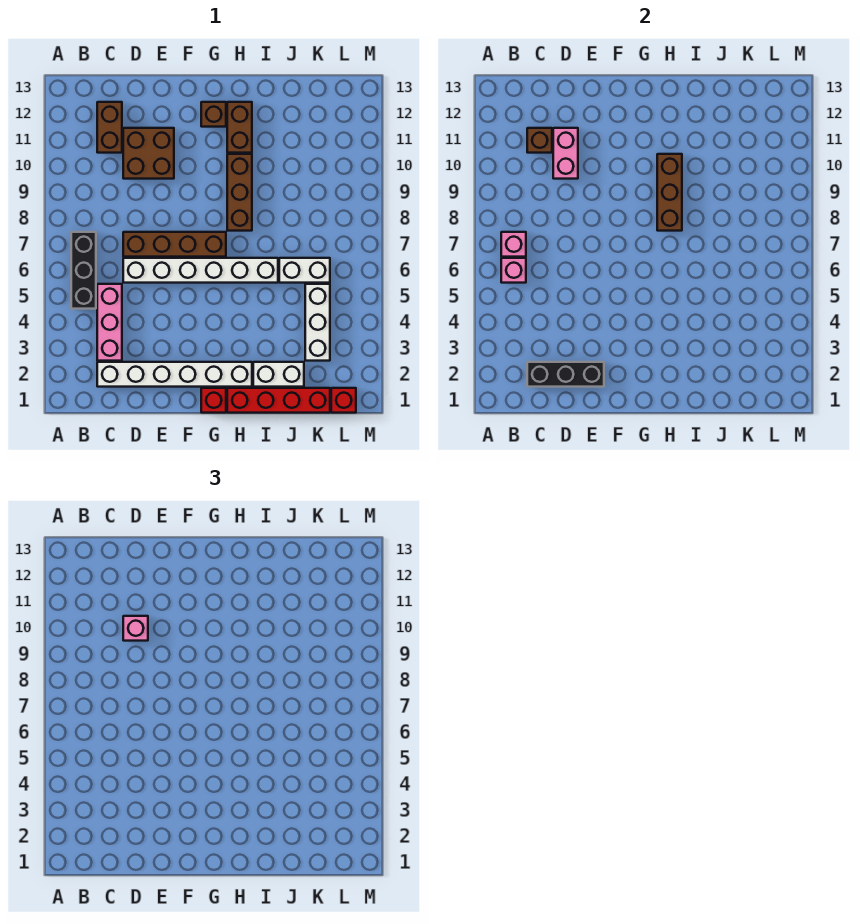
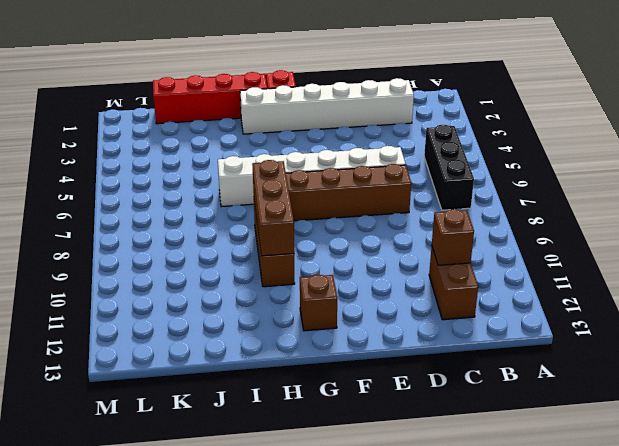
none -> pink brick C3:C5 level 1
none -> brown brick D10:E11 level 1
none -> brown brick H11:H12 level 1

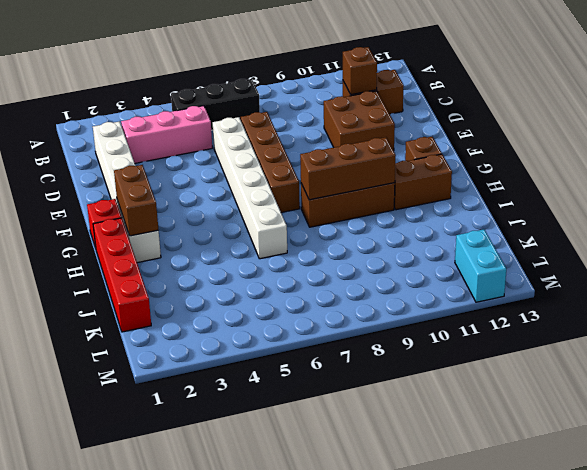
brown brick G2:H2 level 2 -> none
cyan brick L12:M12 level 1 -> none
none -> white brick I2:J2 level 1
none -> white brick J6:K6 level 1
none -> white brick K3:K5 level 1

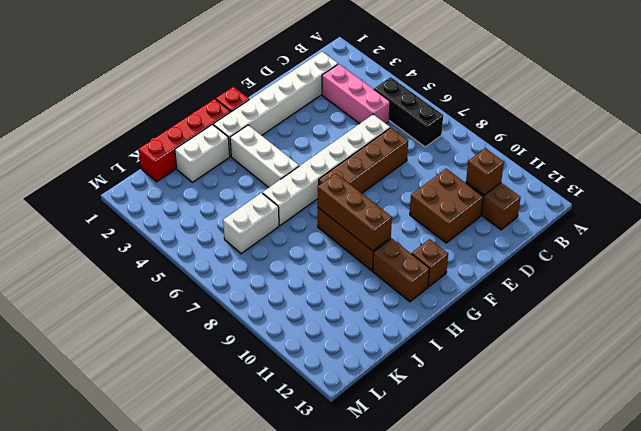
white brick H3:H5 level 1 -> white brick K3:K5 level 1
none -> red brick L1 level 1
none -> pink brick B6 level 2
none -> pink brick B7 level 2

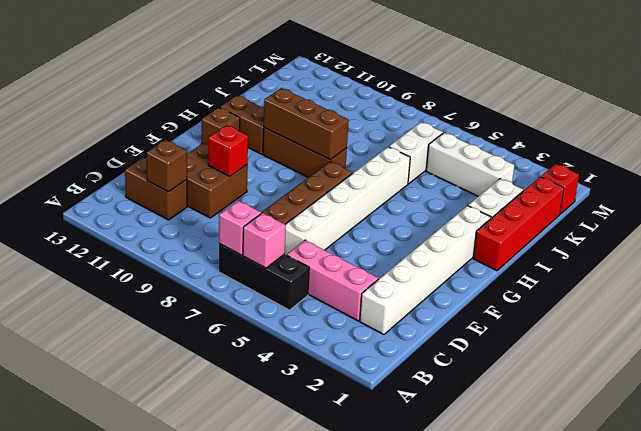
red brick E10 level 2 -> red brick G1 level 1
none -> black brick C2:E2 level 2
none -> pink brick D10:D11 level 2
none -> pink brick D10 level 3

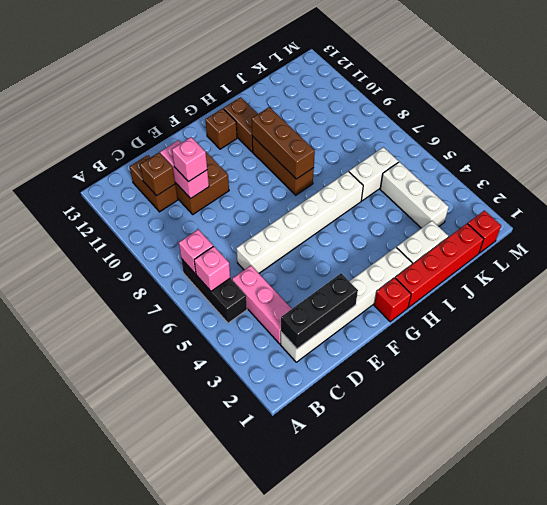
none -> brown brick D7:G7 level 1

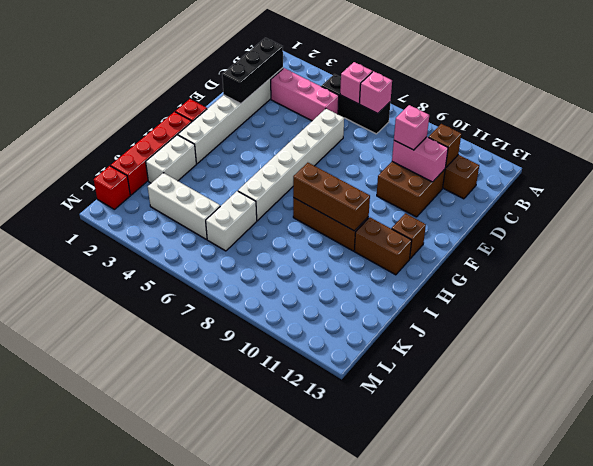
none -> brown brick D7:G7 level 1

